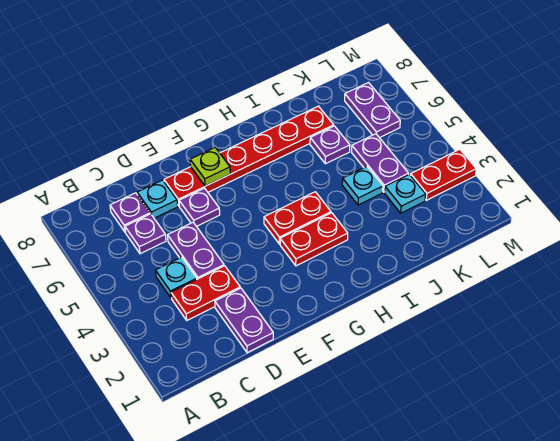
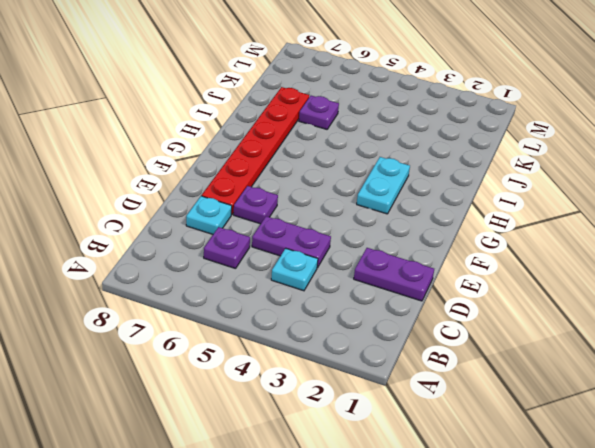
cyan plate G3:H3 level 1 -> red plate G3:H3 level 1
none -> red plate C3:D3 level 1
none -> purple plate C7 level 1
none -> red plate G4:H4 level 1

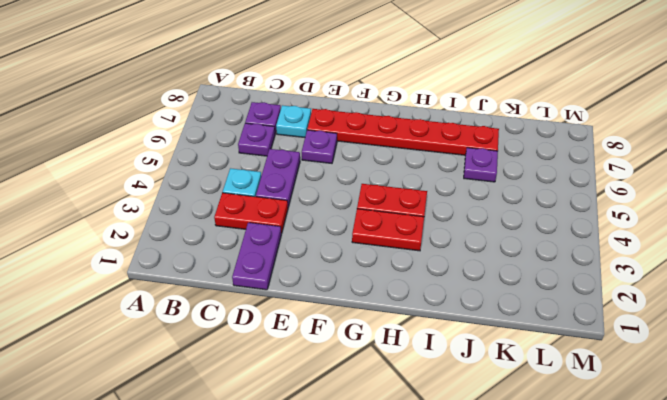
none -> cyan plate J4 level 1
none -> cyan plate K3 level 1
none -> purple plate K4:K5 level 1

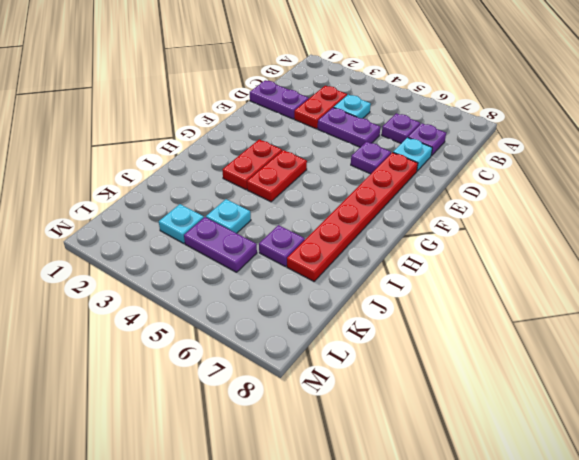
none -> red plate L3:M3 level 1
none -> purple plate L6:L7 level 1
none -> lime plate F7 level 2

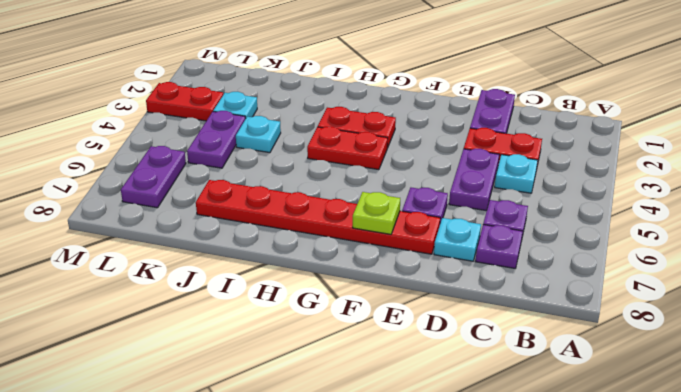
none -> purple plate J6 level 1

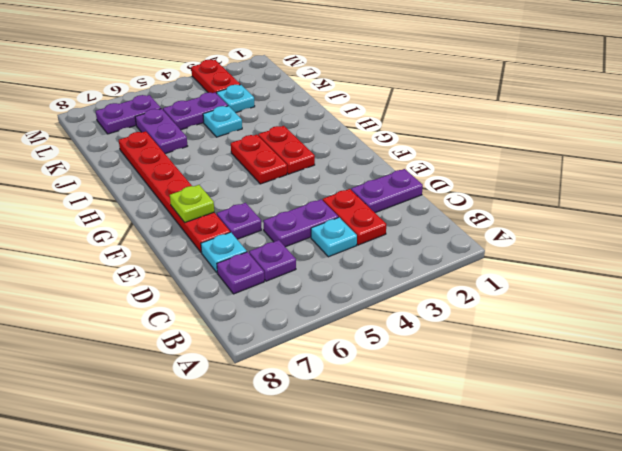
purple plate J6:K6 level 1 -> purple plate J6 level 1

